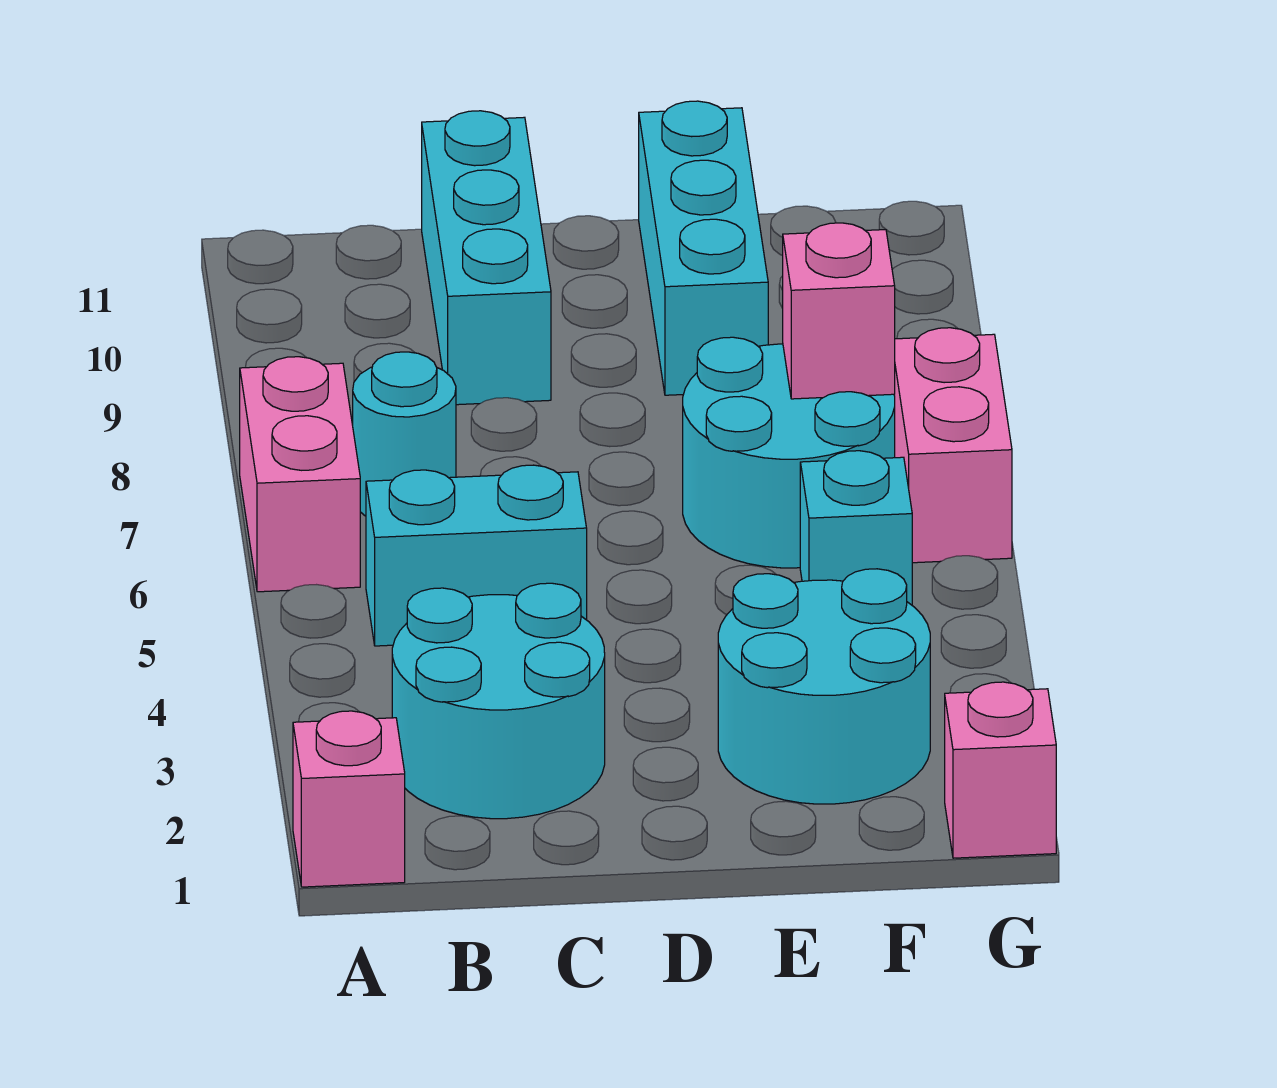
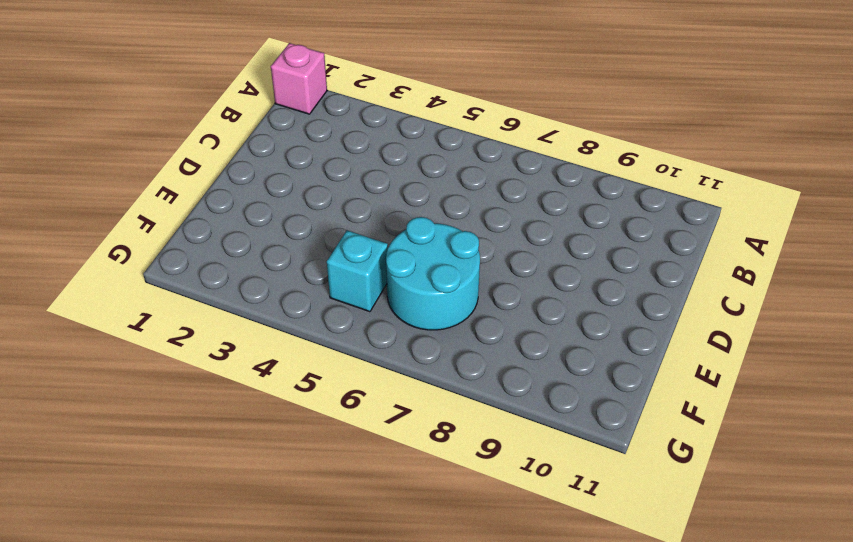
none -> pink brick A6:A7 level 1
none -> cyan round brick B2:C3 level 1
none -> cyan brick B5:C5 level 1

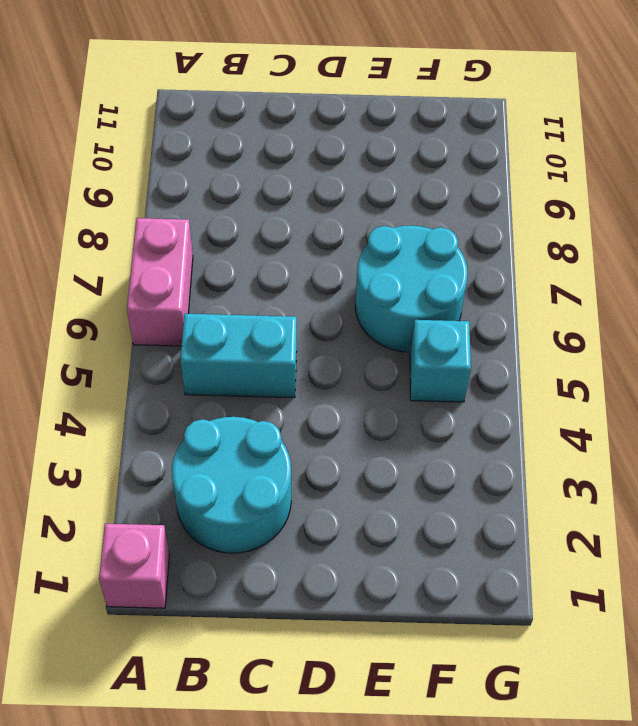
none -> cyan round brick B7 level 1
none -> cyan brick C9:C11 level 1
none -> cyan round brick E2:F3 level 1

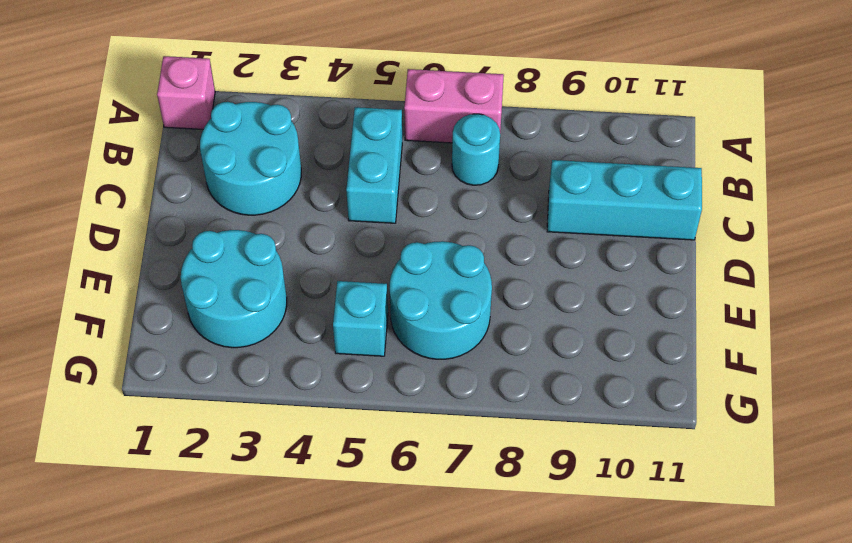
none -> cyan brick E9:E11 level 1
none -> pink brick G1 level 1
none -> pink brick G6:G7 level 1

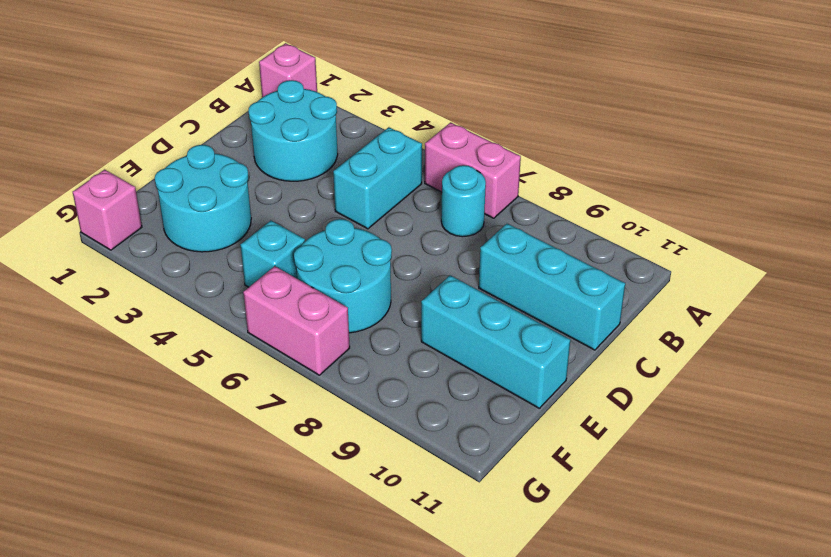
none -> pink brick F7 level 2

